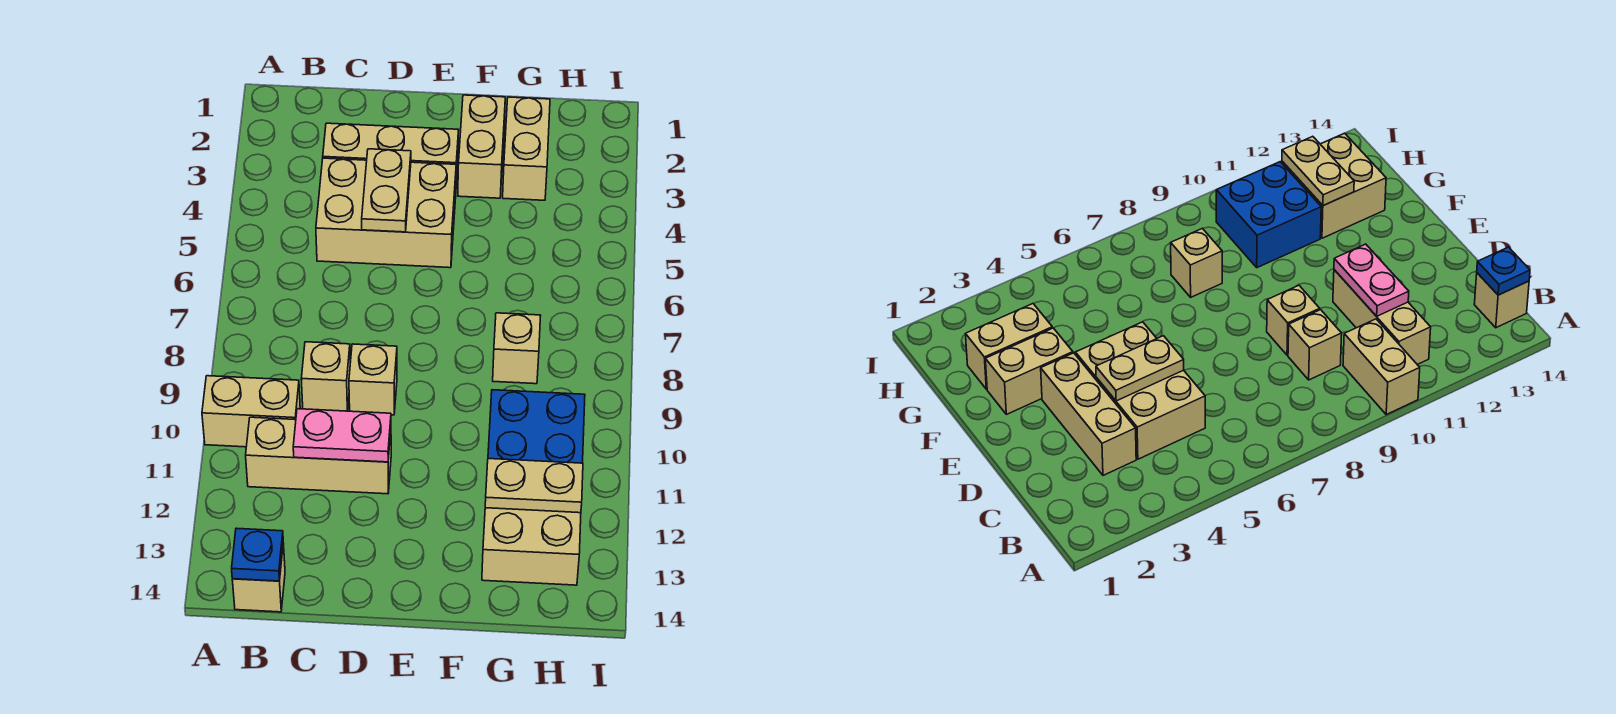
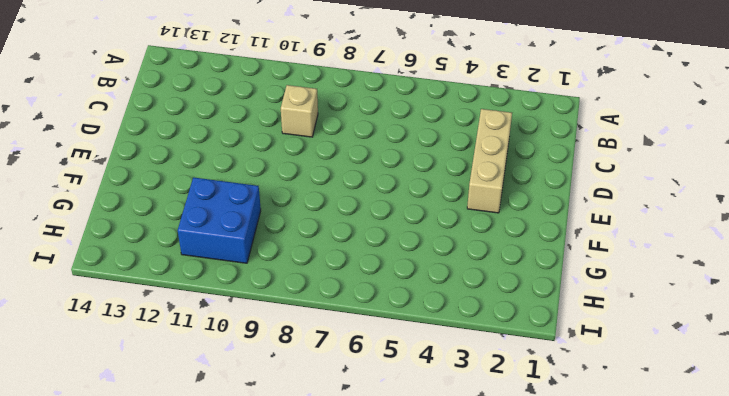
none -> tan brick A10:B10 level 1
none -> tan brick B11:D11 level 1
none -> tan brick B14 level 1

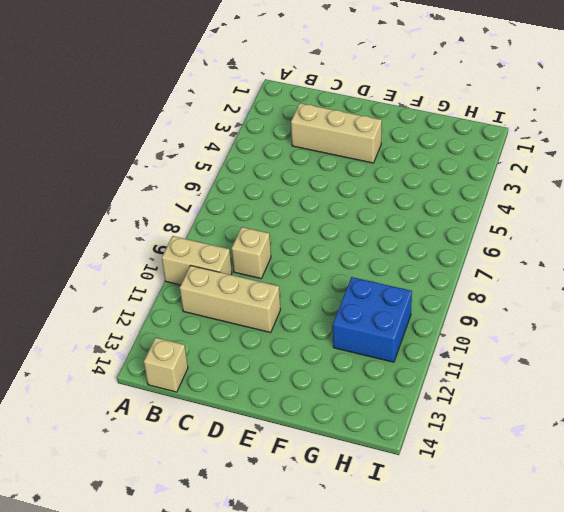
none -> tan brick C4:E5 level 1
none -> tan brick D9 level 1
none -> tan brick F2:F3 level 1

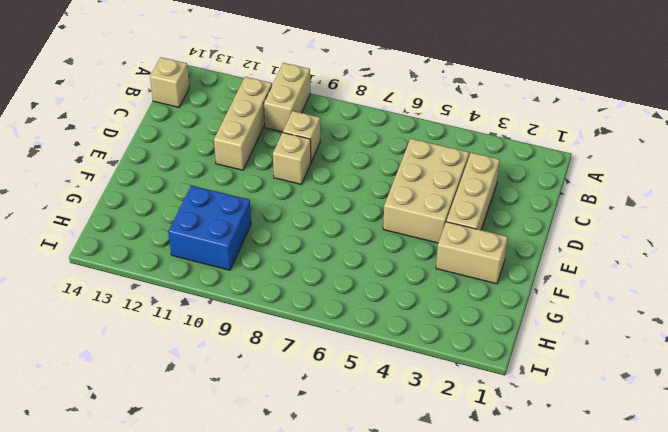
none -> tan brick G2:G3 level 1
none -> tan brick G8 level 1
none -> tan brick G12:H13 level 1

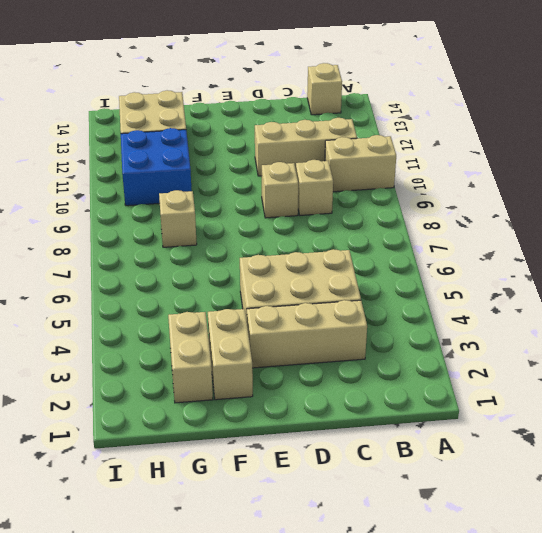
none -> blue plate B14 level 2
none -> pink plate C11:D11 level 2
none -> tan plate D4:D5 level 2

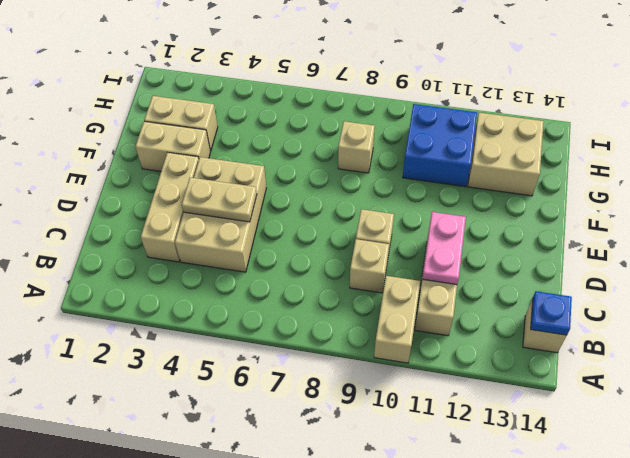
none -> tan plate G12:H12 level 2

